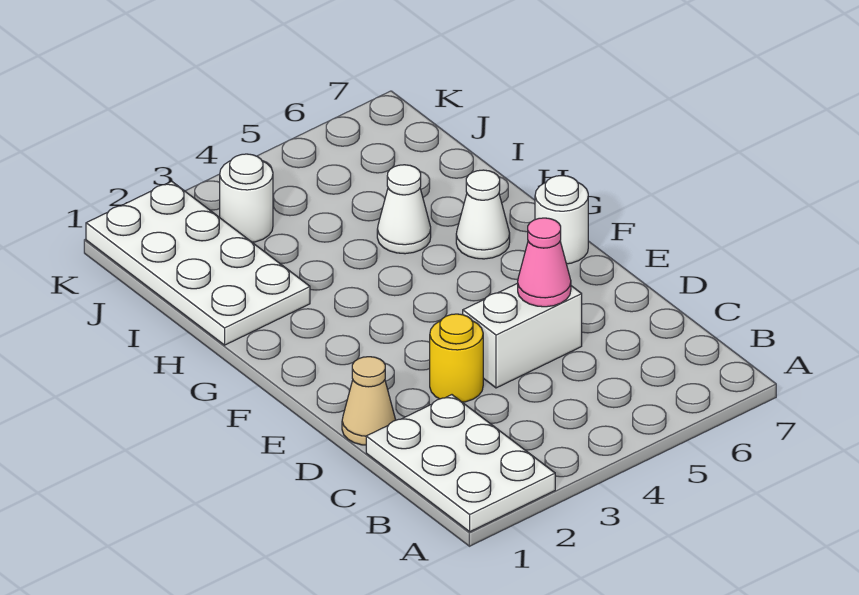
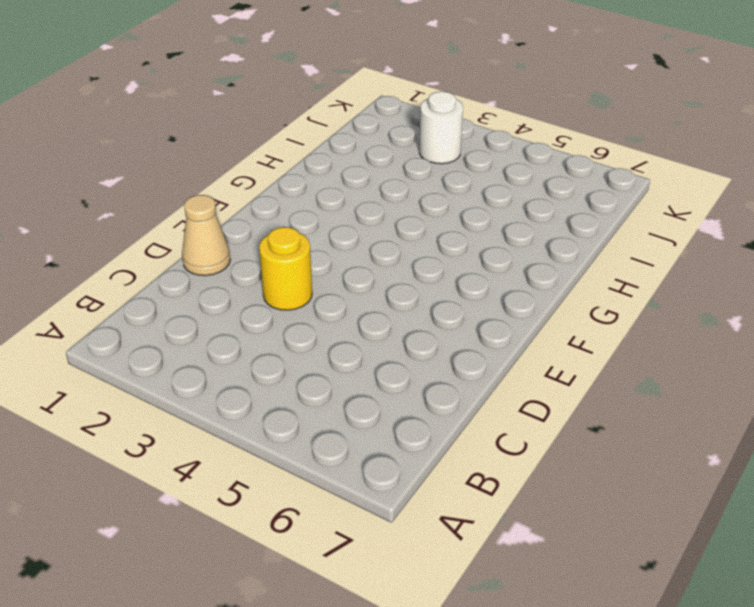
none -> white plate A1:C2 level 1
none -> white brick D4:D5 level 1

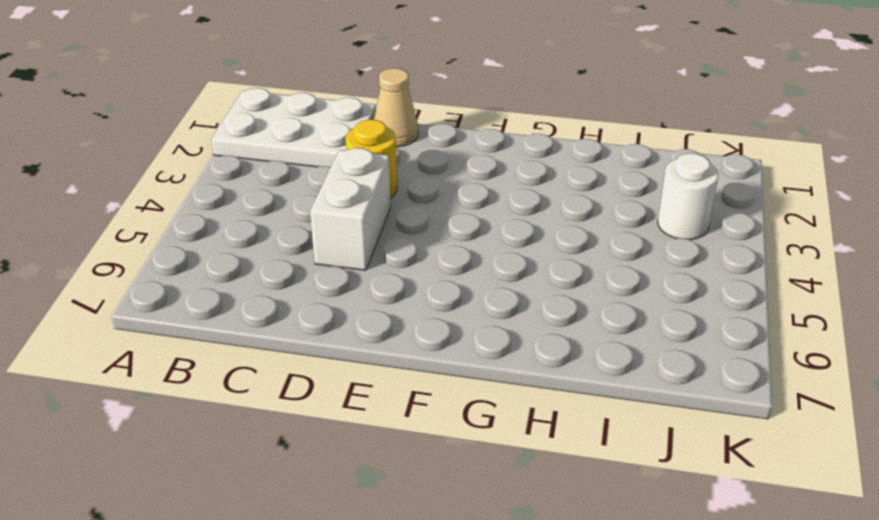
none -> white round brick F7 level 1
none -> white cone G6 level 1

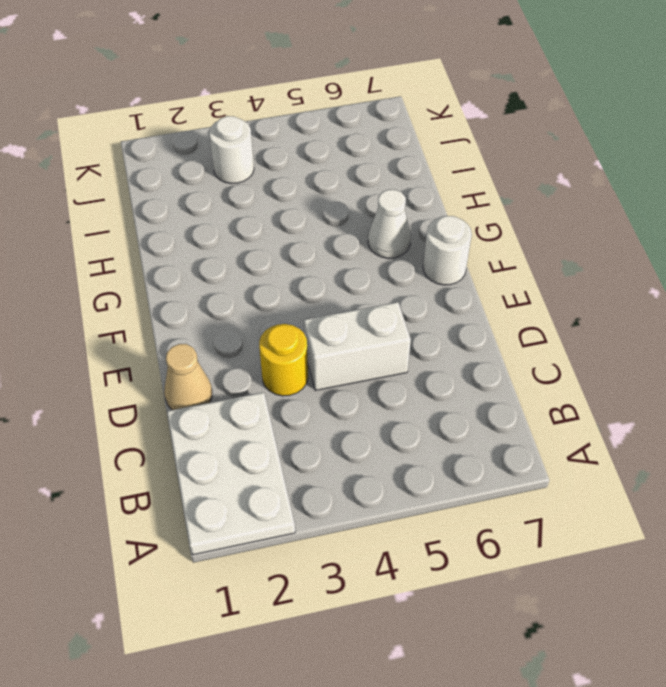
none -> white plate H1:K2 level 1
none -> white cone H5 level 1

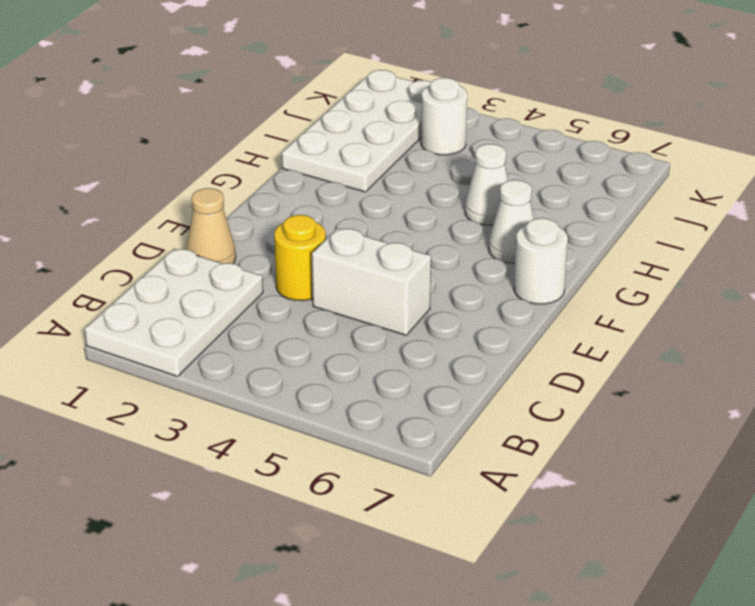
none -> pink cone D5 level 2

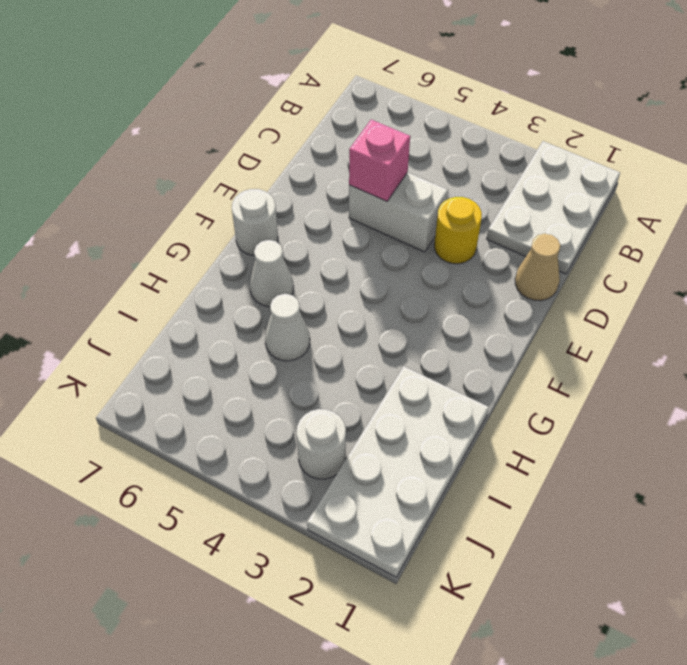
pink brick D5 level 2 -> pink cone D5 level 2

